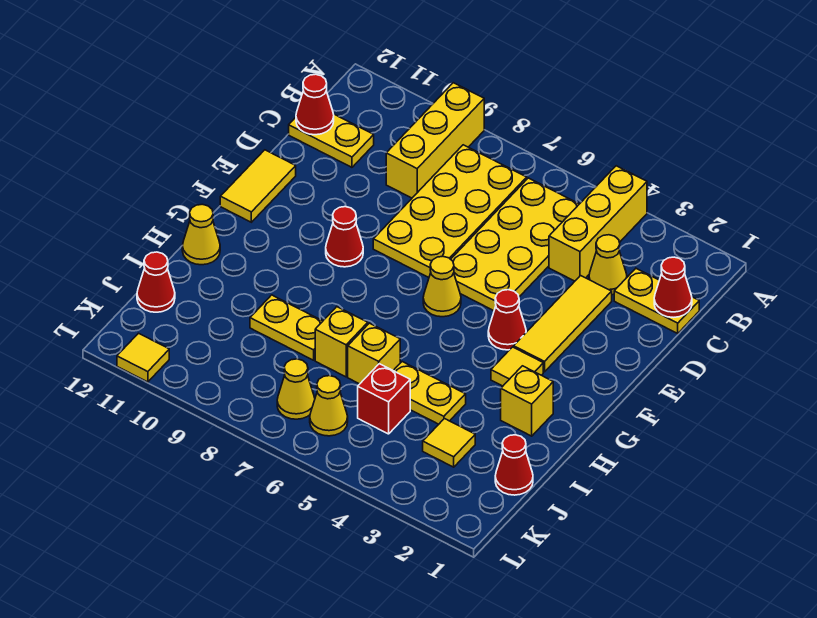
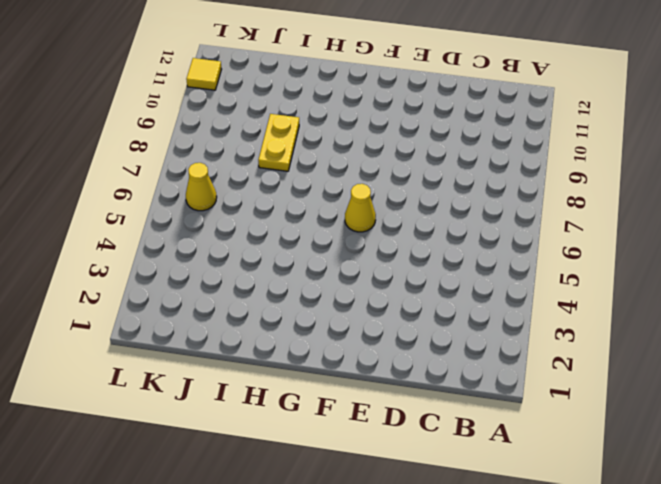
none -> yellow brick A4:C4 level 1
none -> yellow brick A9:C9 level 1
none -> yellow plate B5:E6 level 1

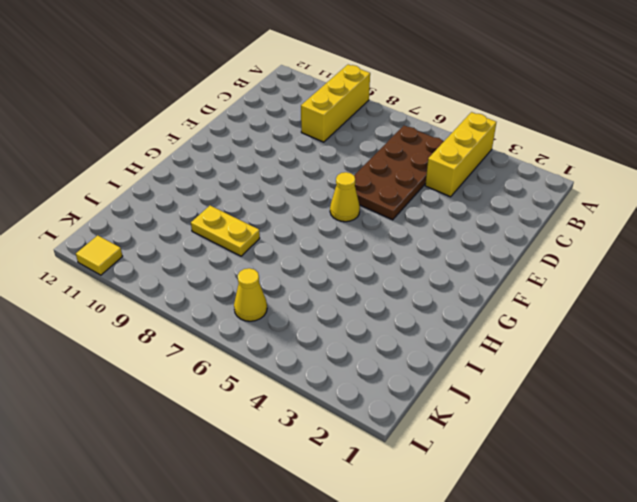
brown plate B5:E6 level 1 -> yellow plate B5:E6 level 1
none -> yellow plate B7:E8 level 1
none -> yellow plate C1:C2 level 1
none -> yellow cone C3 level 1

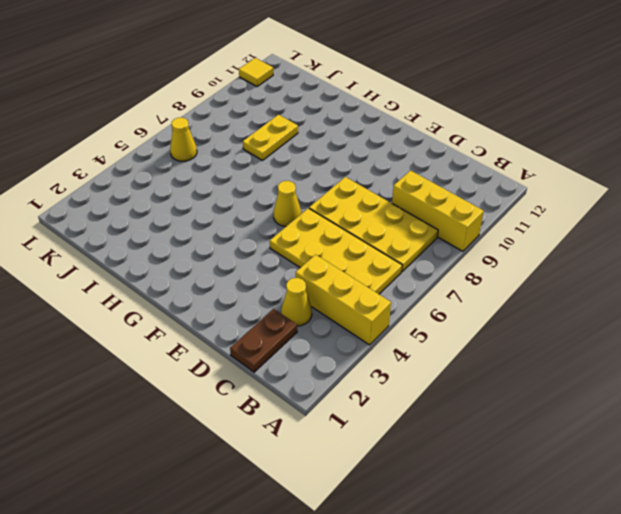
brown plate C1:C2 level 1 -> yellow plate C1:C2 level 1
none -> yellow plate C11:C12 level 1
none -> yellow tile D3:F3 level 1
none -> yellow tile E12:F12 level 1

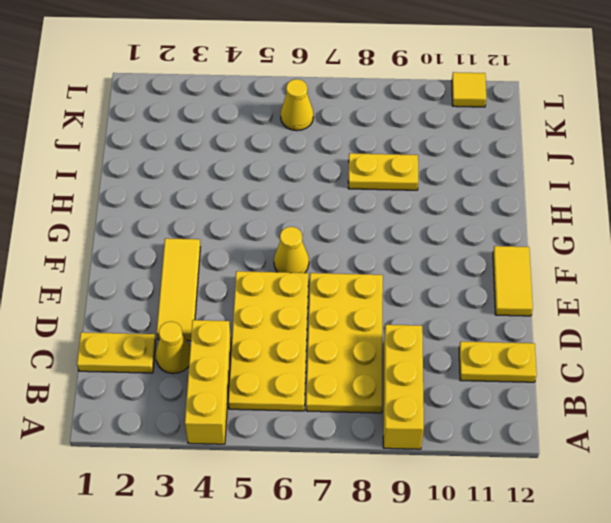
none -> red cone F4 level 1
none -> red cone F9 level 1
none -> yellow tile G3 level 1

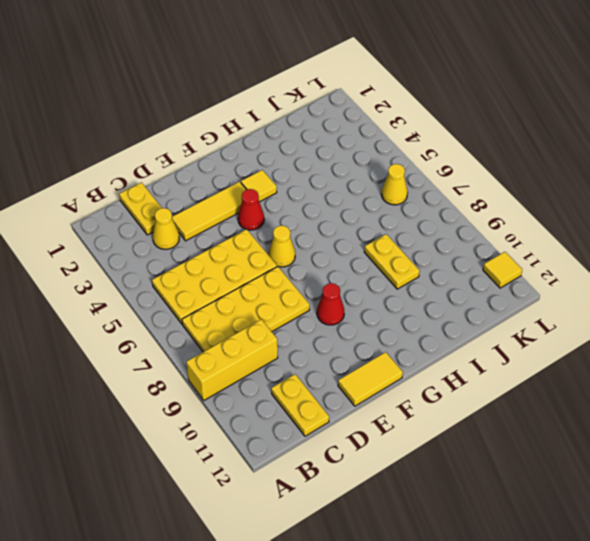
none -> yellow brick A4:C4 level 1
none -> yellow brick H2 level 1
none -> yellow cone H12 level 1

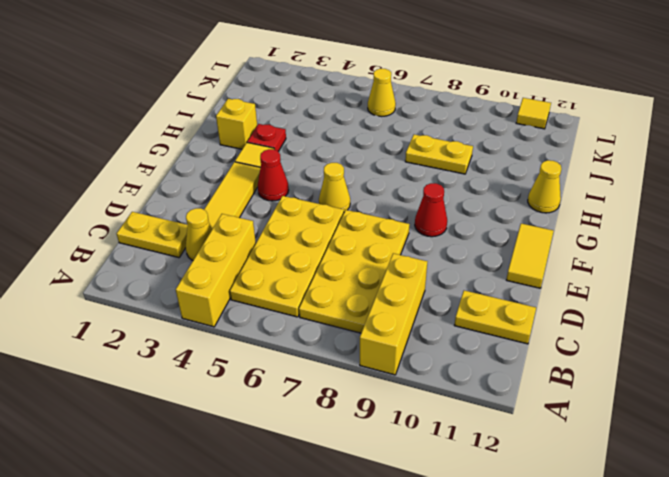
red plate H3 level 1 -> none
none -> yellow plate I4:I5 level 1
none -> yellow brick I6 level 1
none -> yellow brick I7 level 1

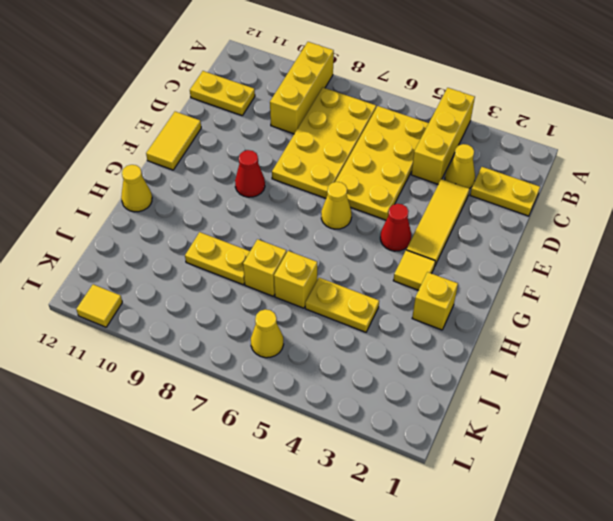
none -> red cone J1 level 1
none -> yellow tile J3 level 1
none -> red brick J5 level 1

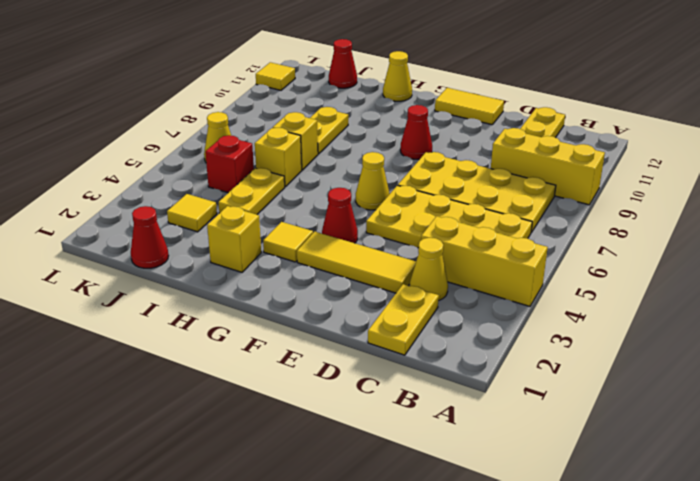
none -> yellow cone K7 level 1
none -> red cone C1 level 2
none -> red cone C12 level 2

